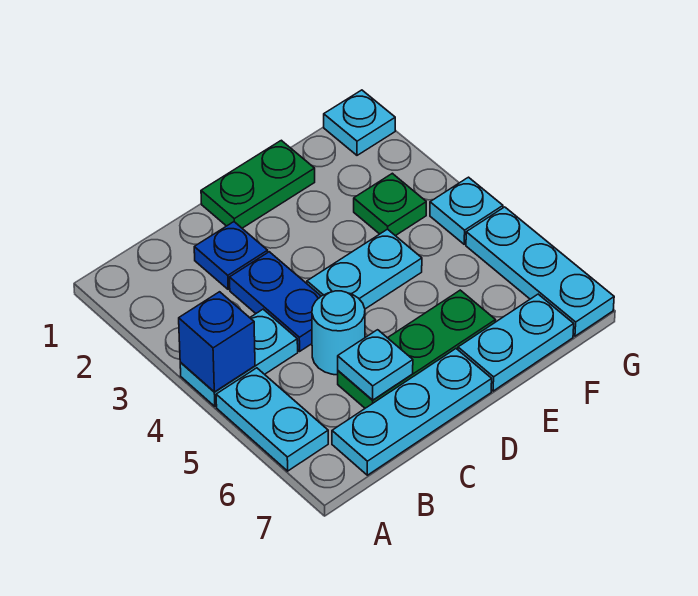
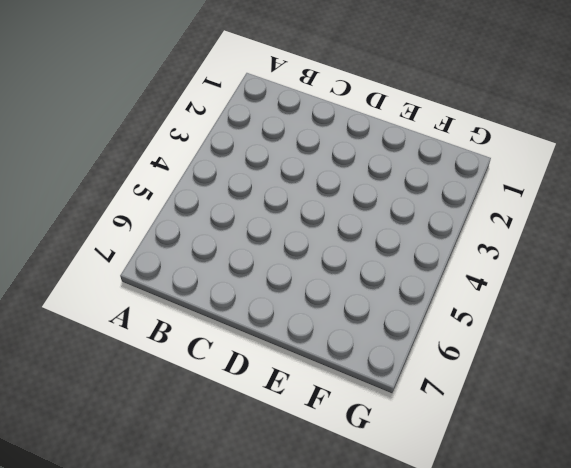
none -> cyan plate A4:B4 level 1
none -> cyan plate A5:A6 level 1
none -> cyan plate B7:D7 level 1

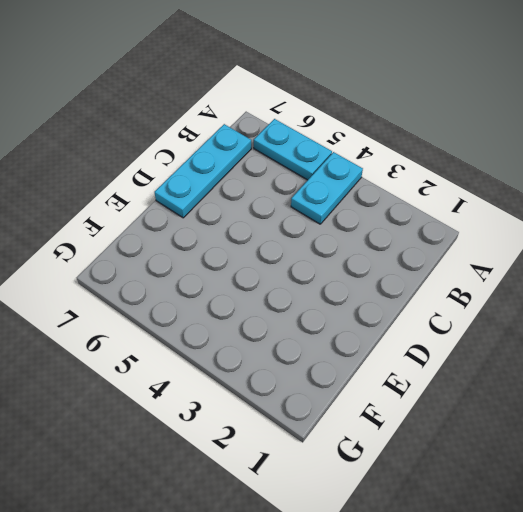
none -> blue plate C2 level 1
none -> blue plate C3:C4 level 1
none -> cyan round brick C5 level 1

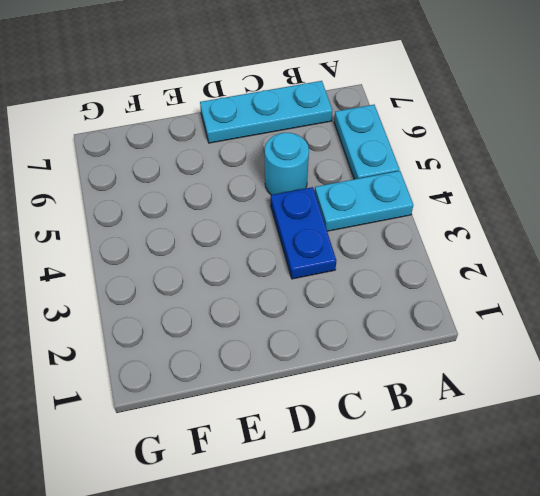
none -> blue plate C2 level 1
none -> green plate C6:E6 level 1
none -> green plate D1:E1 level 1

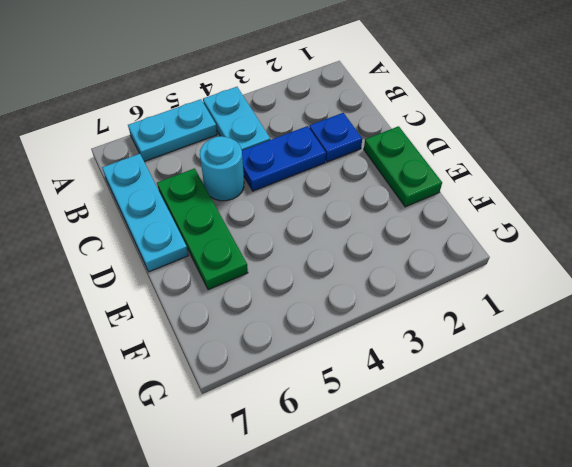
none -> cyan plate D4:E4 level 1
none -> cyan plate E7:F7 level 1
none -> green plate F3 level 1

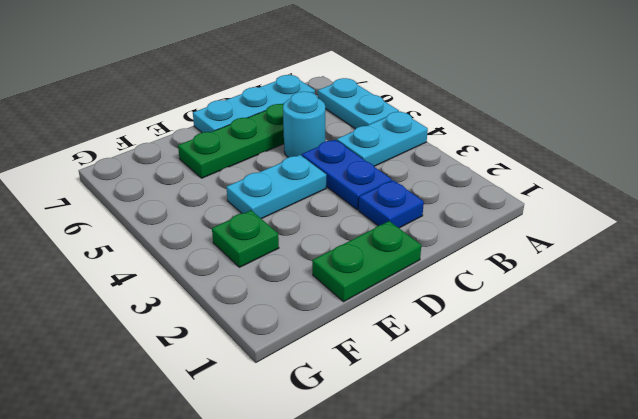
none -> cyan plate E7:F7 level 1
none -> cyan plate G1 level 1
none -> cyan plate G4 level 1

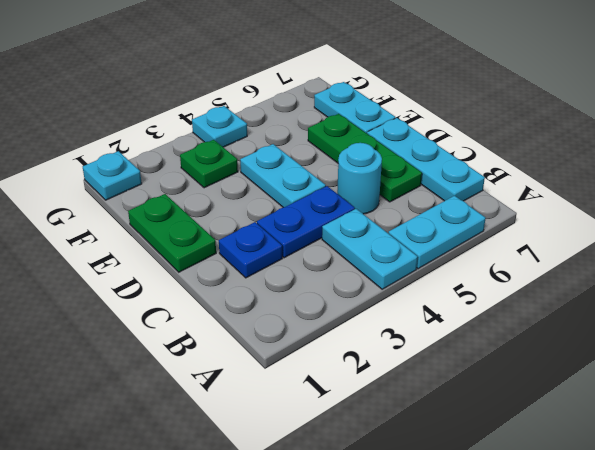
none -> cyan plate G5:G7 level 1
none -> blue brick A4 level 2
none -> cyan plate C6 level 2

